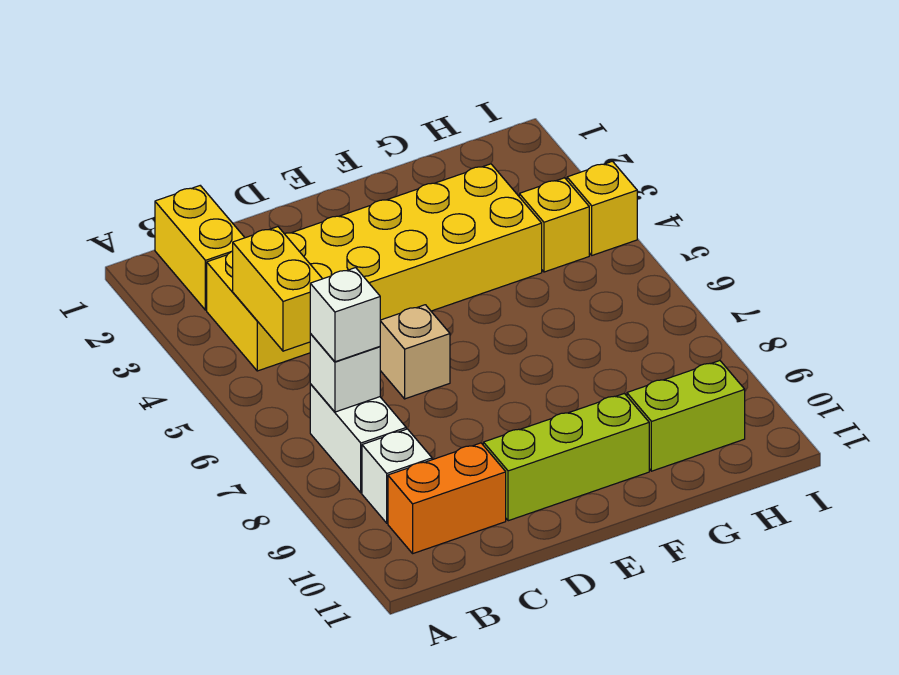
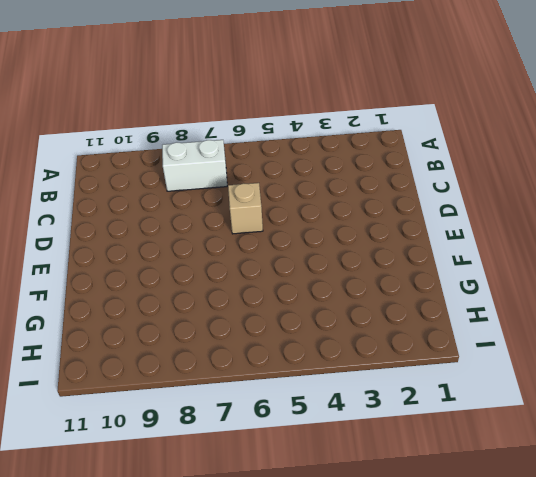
none -> yellow brick B1:B2 level 1
none -> yellow brick B3:G4 level 1
none -> white brick B9 level 1

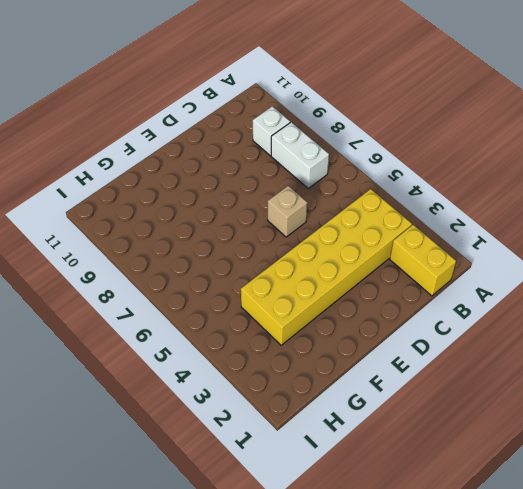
none -> orange brick B10:C10 level 1
none -> lime brick D10:F10 level 1
none -> lime brick G10:H10 level 1

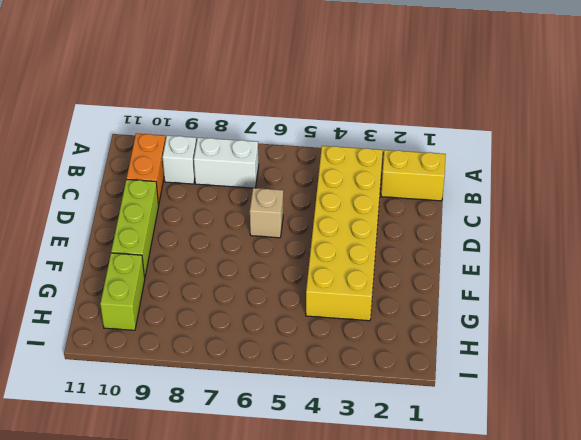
none -> yellow brick H4 level 1
none -> yellow brick I4 level 1
none -> yellow brick B4:B5 level 2

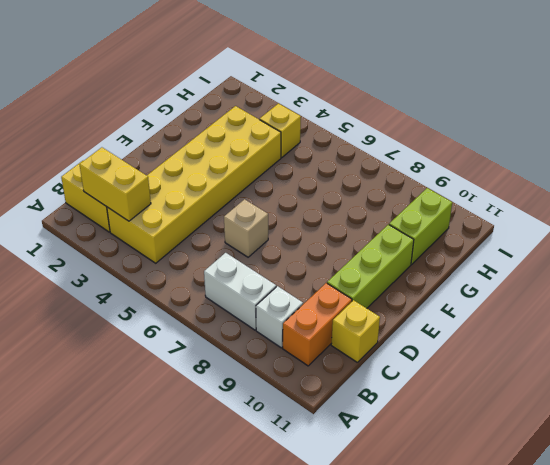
yellow brick B2:B3 level 2 -> yellow brick B4:B5 level 2
yellow brick C11 level 1 -> yellow brick I4 level 1
none -> white brick B7 level 2
none -> white brick B7 level 3

